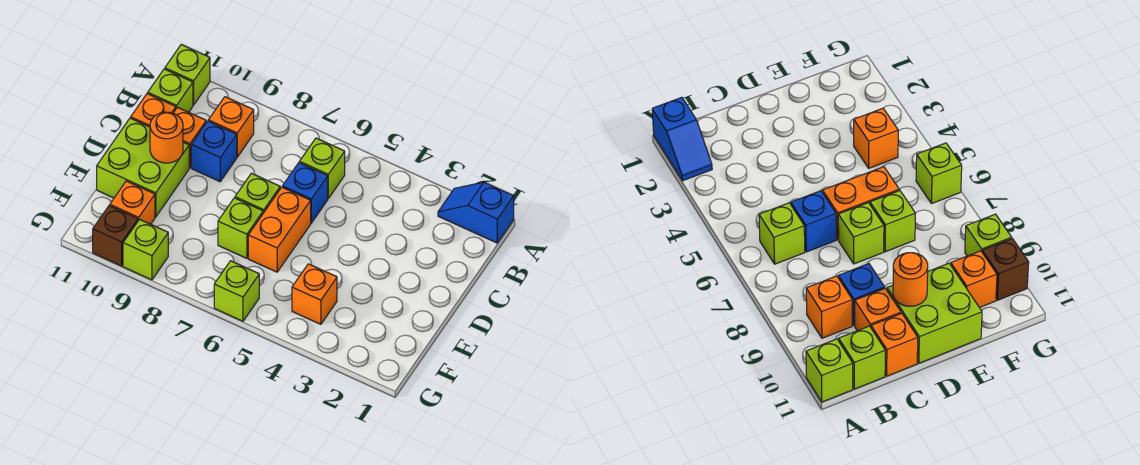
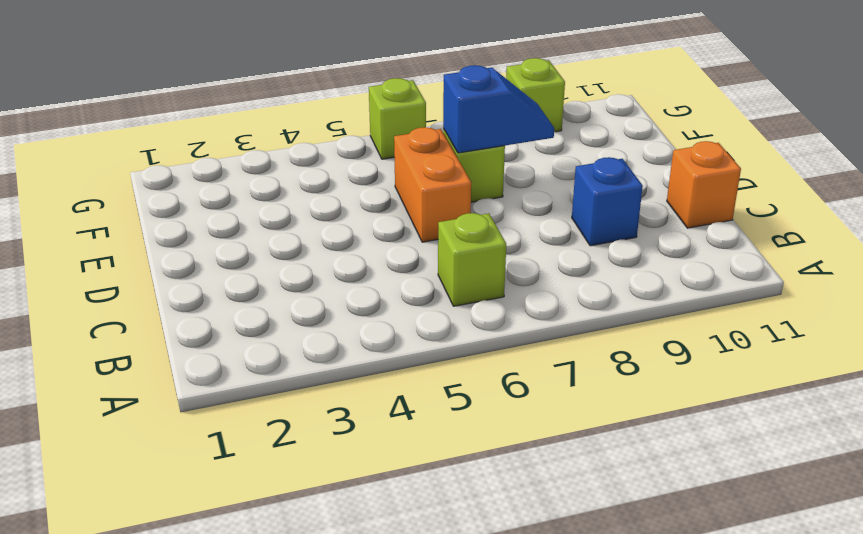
blue slope E7:E8 level 2 top 7 -> blue slope A1:A2 level 1 top 1
none -> lime brick A11 level 1
none -> orange brick B9 level 1
none -> lime brick B11 level 1

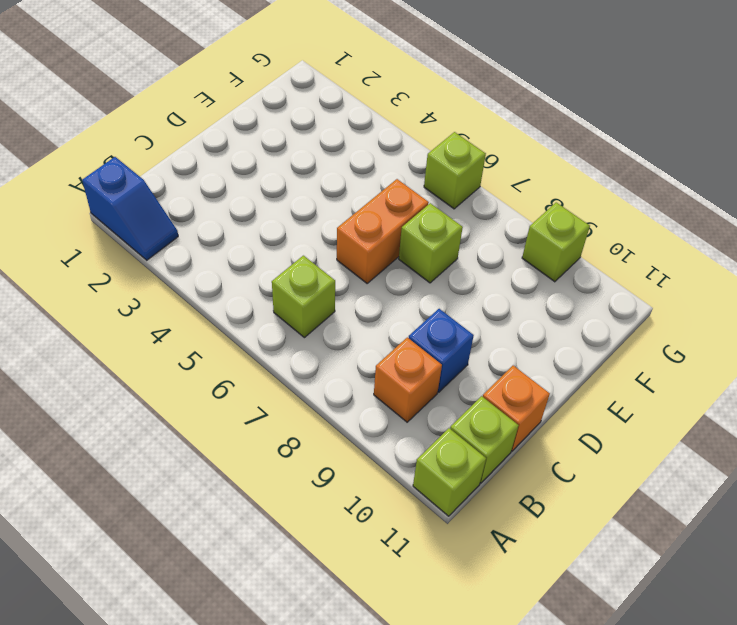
none -> blue brick C6 level 1
none -> orange brick C10 level 1
none -> lime brick D7 level 1

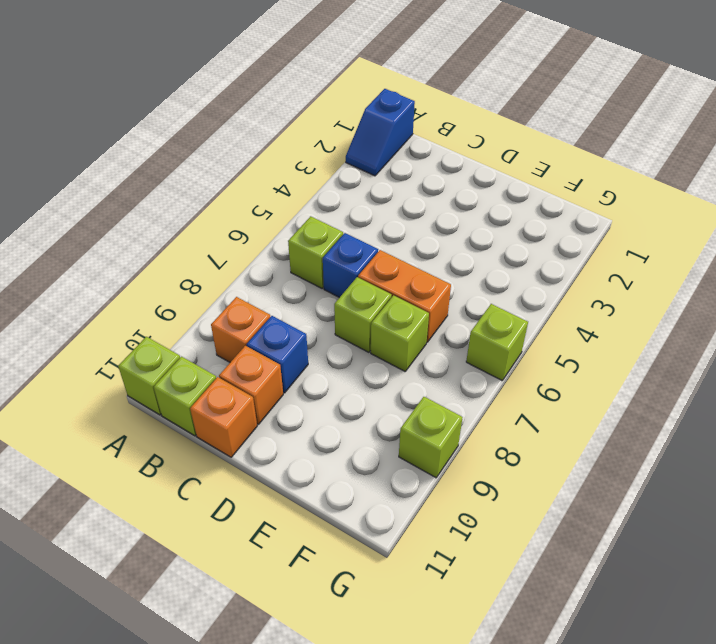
none -> lime brick D10:E11 level 1
none -> orange brick F4 level 1
none -> orange brick F10 level 1

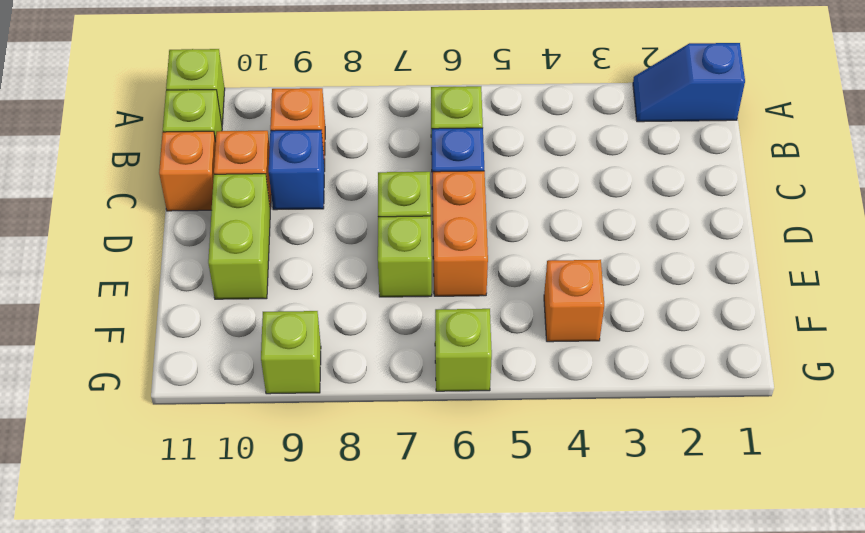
lime brick D10:E10 level 1 -> lime brick D10:E11 level 1
none -> orange brick F10 level 1
none -> brown brick G10 level 1
none -> orange round brick D10 level 2

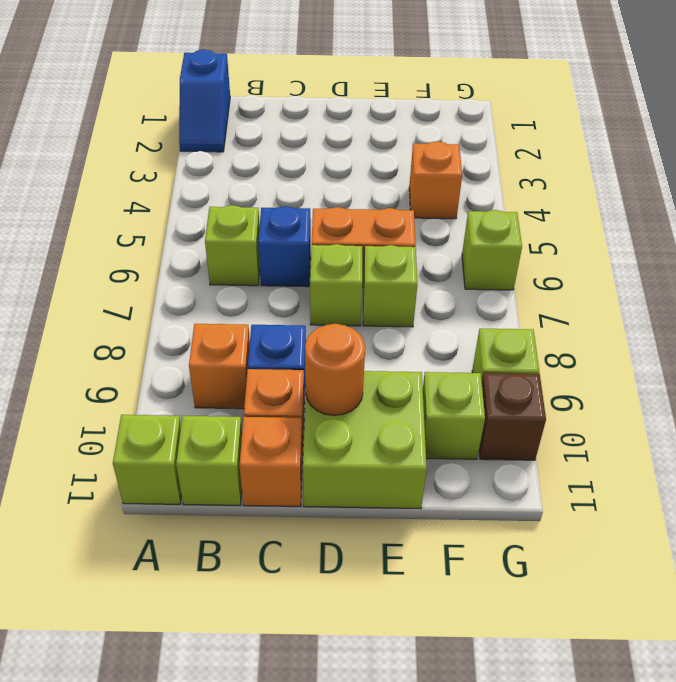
lime brick F10 level 1 -> orange brick F10 level 1

